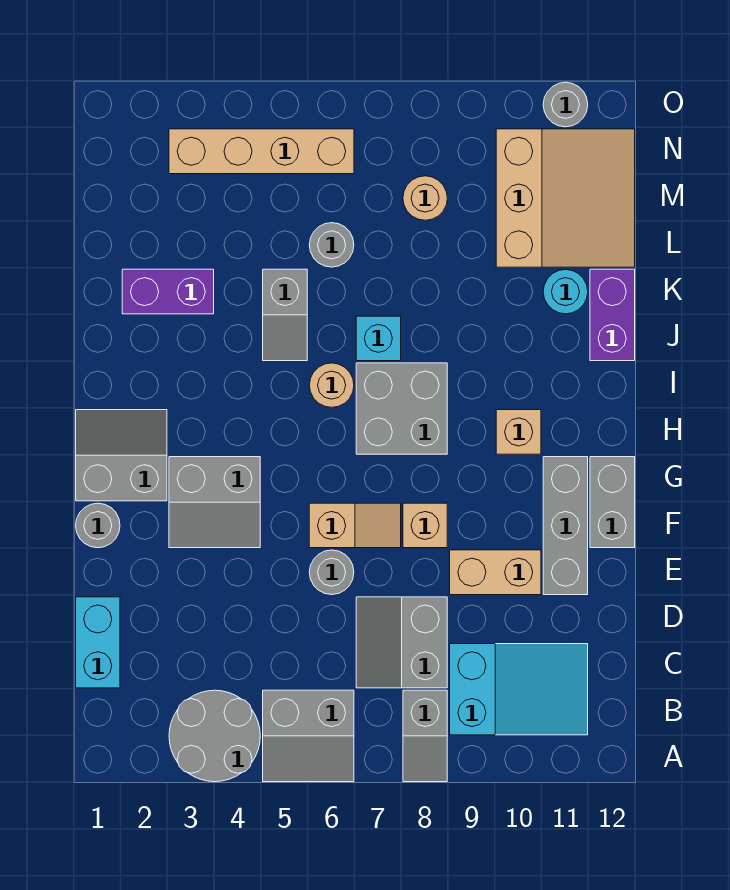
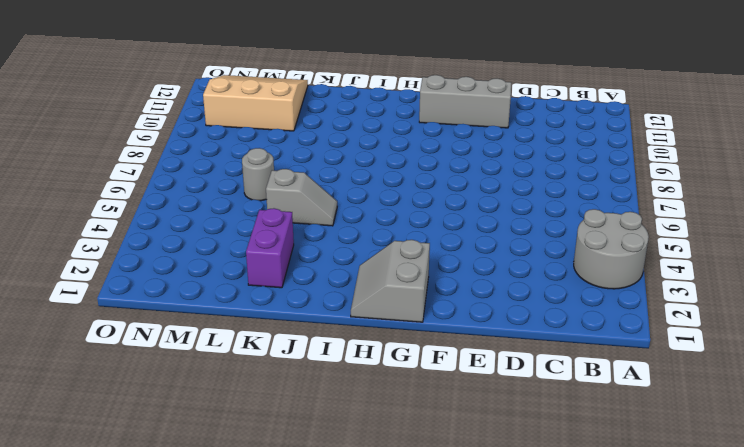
none -> grey slope A5:B6 level 1 top B
none -> grey slope A8:B8 level 1 top B
none -> cyan slope B9:C11 level 1 top 9

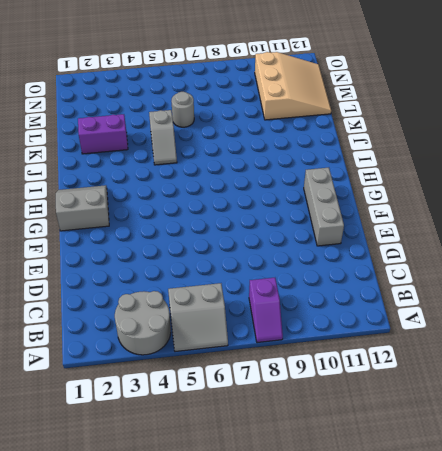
purple slope A8:B8 level 1 top B -> grey slope A8:B8 level 1 top B
none -> cyan slope B9:C11 level 1 top 9
none -> cyan brick C1:D1 level 1
none -> grey slope C7:D8 level 1 top 8

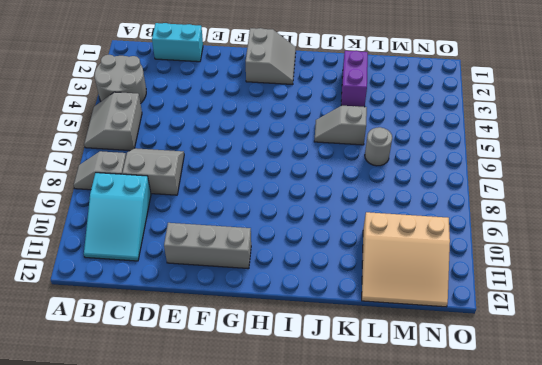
none -> grey round brick E6 level 1
none -> tan brick E9:E10 level 1
none -> grey round brick F1 level 1

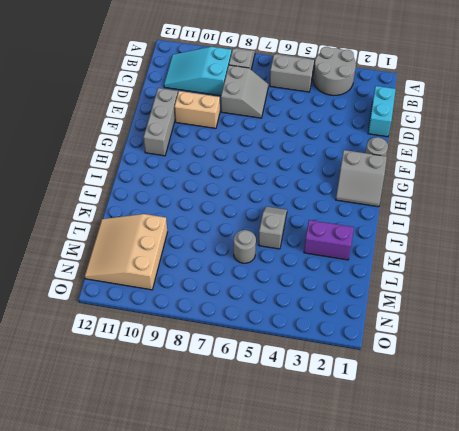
none -> grey round brick E6 level 1
none -> grey slope F3:G4 level 1 top G
none -> tan slope F6:F7 level 1 top 6

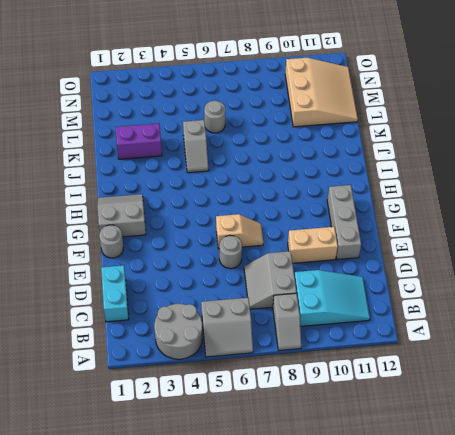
none -> grey slope F3:G4 level 1 top G
none -> tan brick F8 level 1
none -> grey brick F12:G12 level 1

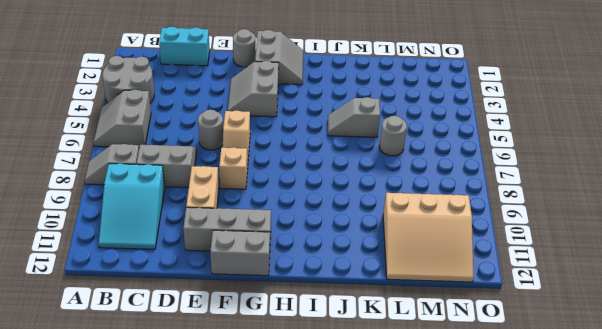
none -> grey brick H7:I8 level 1
none -> tan brick H10 level 1
none -> tan round brick I6 level 1

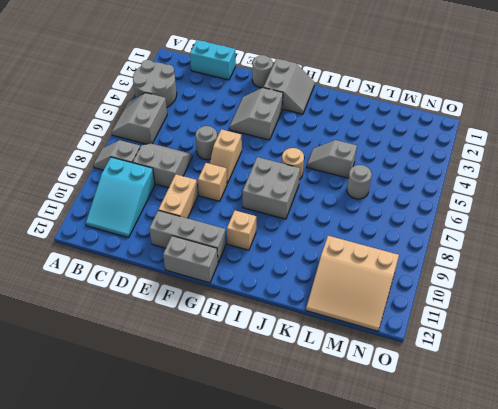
none -> cyan brick J7 level 1
none -> purple brick J12:K12 level 1
none -> purple brick K2:K3 level 1

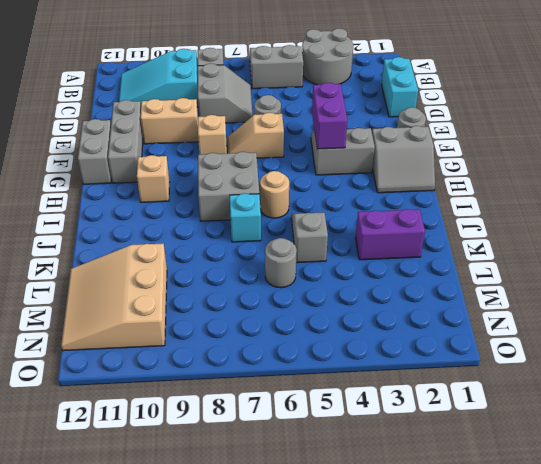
purple brick F4:G4 level 2 -> purple brick J12:K12 level 1
none -> cyan round brick K11 level 1
none -> tan round brick M8 level 1
none -> tan brick N3:N6 level 1

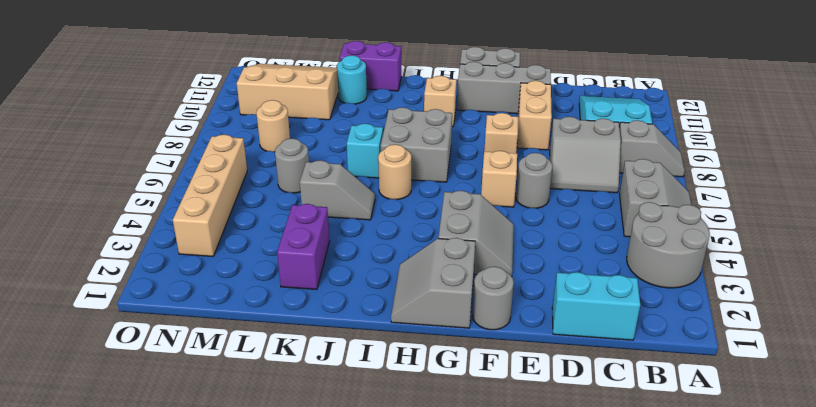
none -> grey round brick O11 level 1

